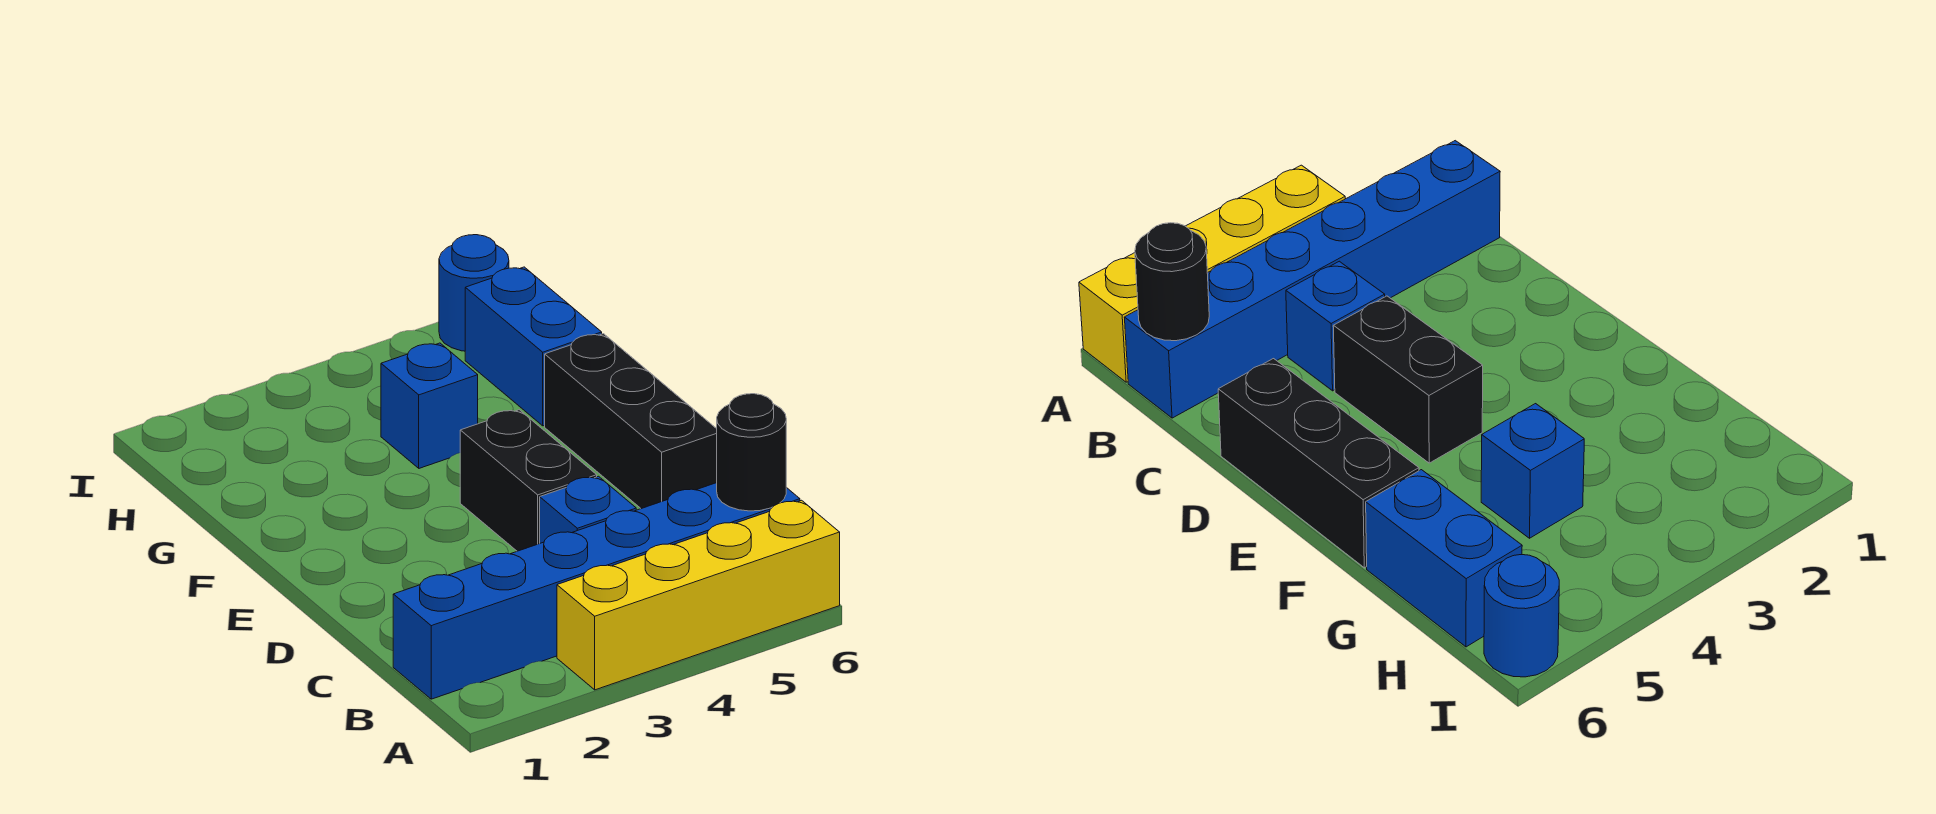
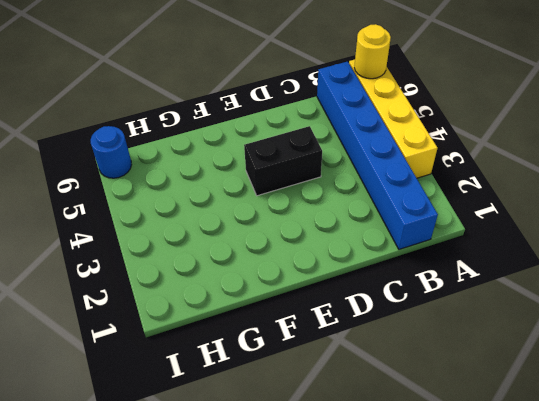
yellow round brick A6 level 2 -> none
none -> blue brick C4 level 1
none -> black brick D6:F6 level 1

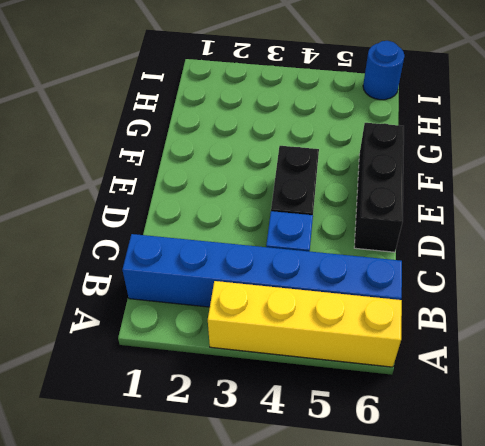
none -> blue brick G4 level 1
none -> blue brick G6:H6 level 1

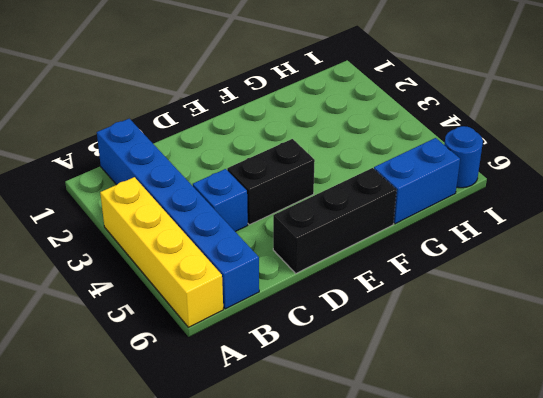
none -> blue brick G4 level 1
none -> black round brick B6 level 2

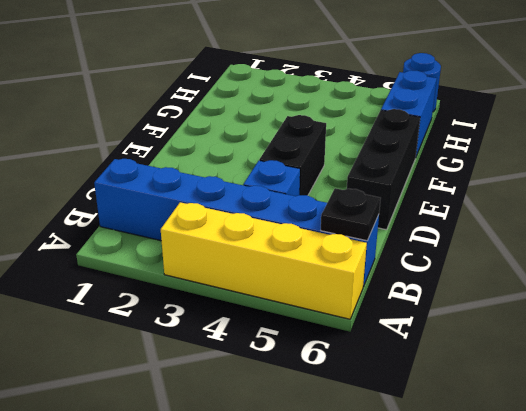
black plate B6 level 2 -> black round brick B6 level 2
none -> blue brick G4 level 1

